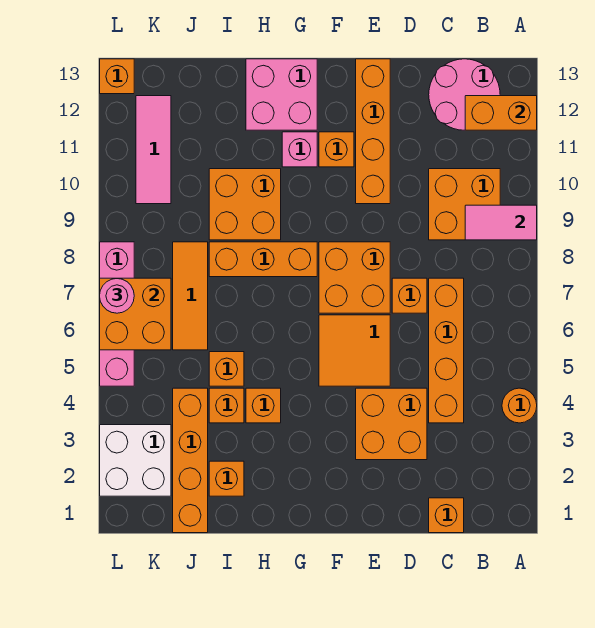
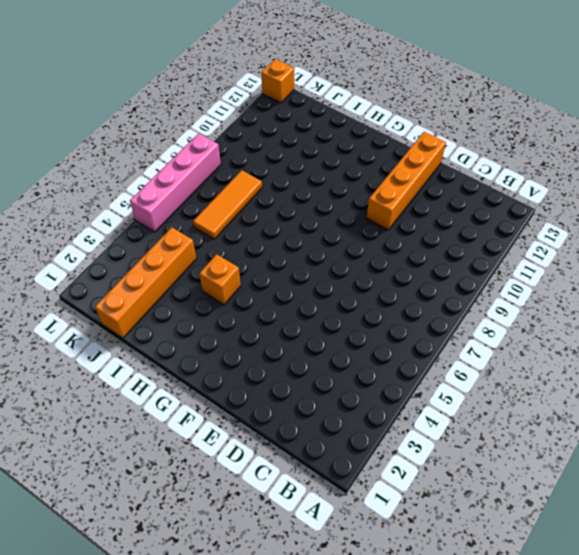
none -> orange round brick A4 level 1
none -> orange brick B9:C10 level 1
none -> pink round brick B12:C13 level 1

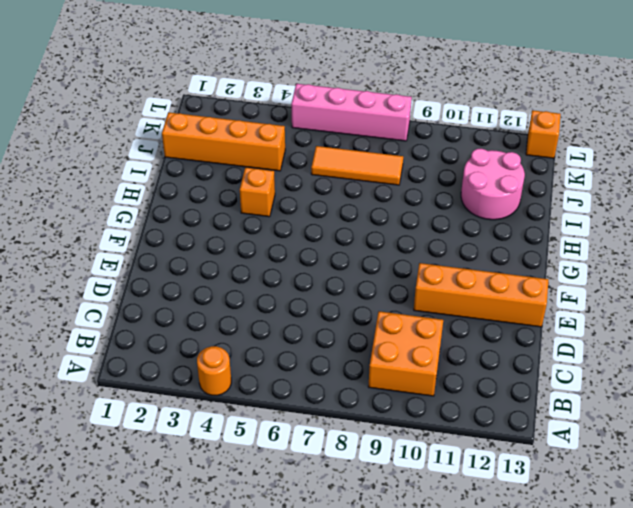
pink round brick I11:J12 level 1 -> pink round brick B12:C13 level 1
none -> orange brick C1 level 1
none -> orange brick C4:C7 level 1
none -> orange brick D3:E4 level 1

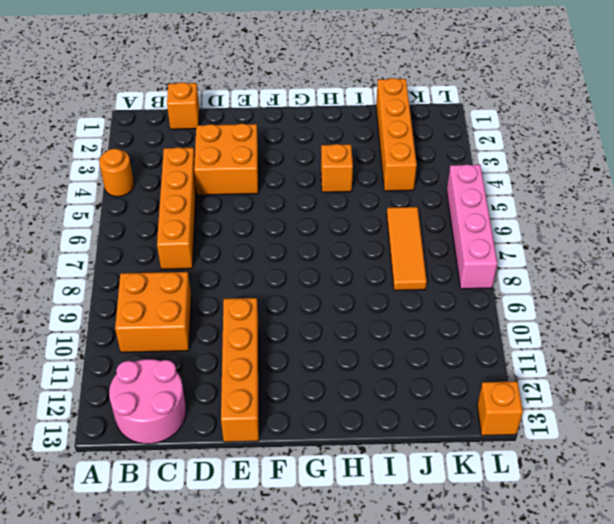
none -> orange brick D7 level 1
none -> orange tile E5:F6 level 1
none -> orange brick E7:F8 level 1

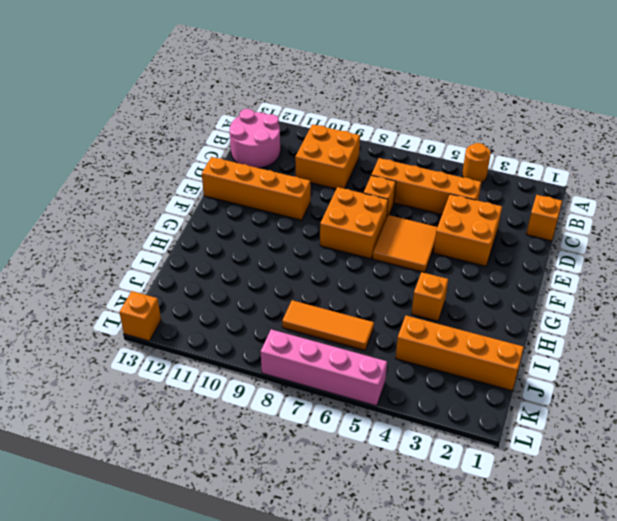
none -> orange brick F11 level 1
none -> orange brick G8:I8 level 1
none -> pink brick G11 level 1

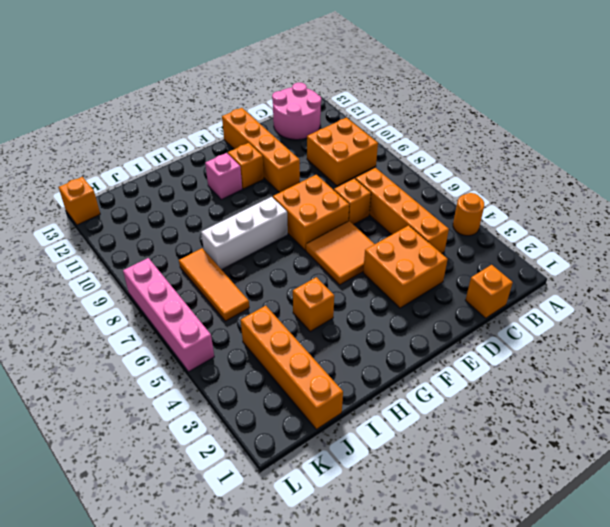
white brick G8:I8 level 1 -> orange brick G8:I8 level 1
none -> pink brick G12:H13 level 1
none -> orange brick H9:I10 level 1
none -> orange brick I2 level 1

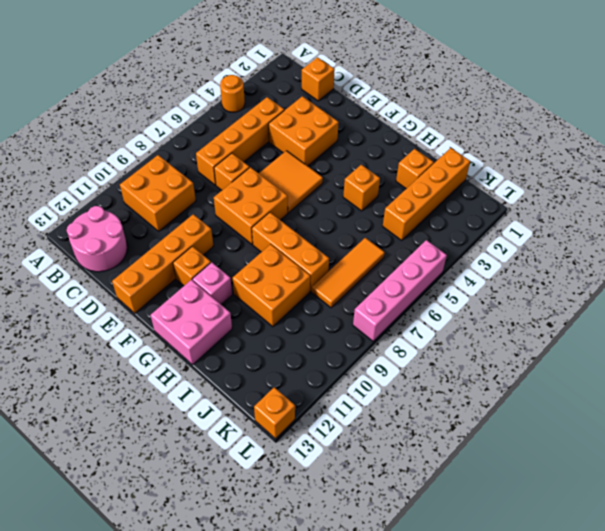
none -> orange brick I4 level 1
none -> orange brick I5 level 1
none -> white brick K2:L3 level 1

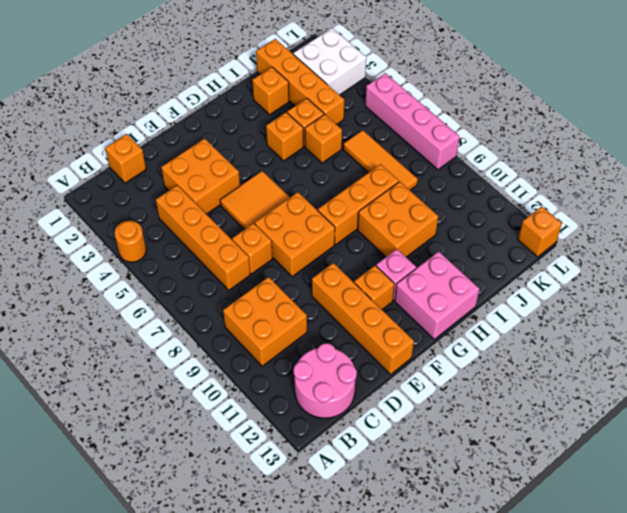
none -> pink tile K10:K12 level 1
none -> pink tile A9:B9 level 2
none -> orange brick A12:B12 level 2

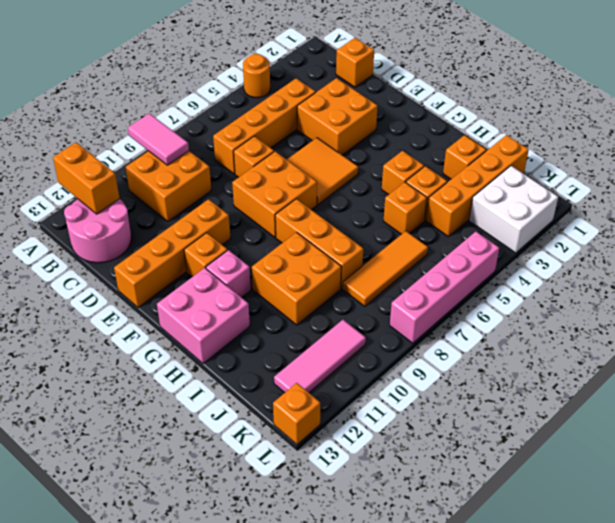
none -> orange brick K6:L7 level 2
none -> pink round brick L7 level 3

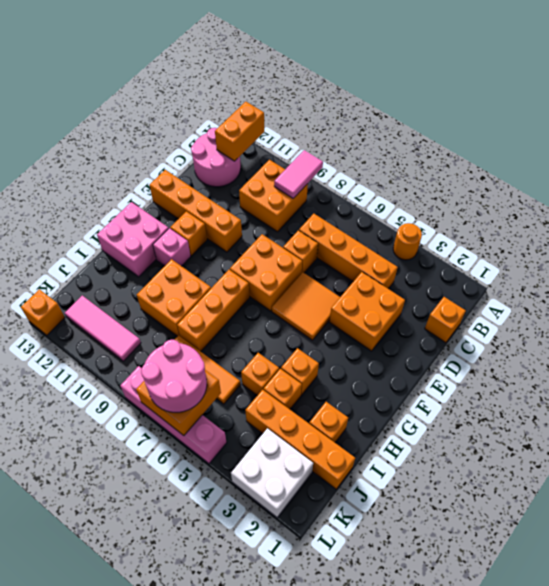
pink round brick K6:L7 level 3 -> pink round brick L7 level 3

